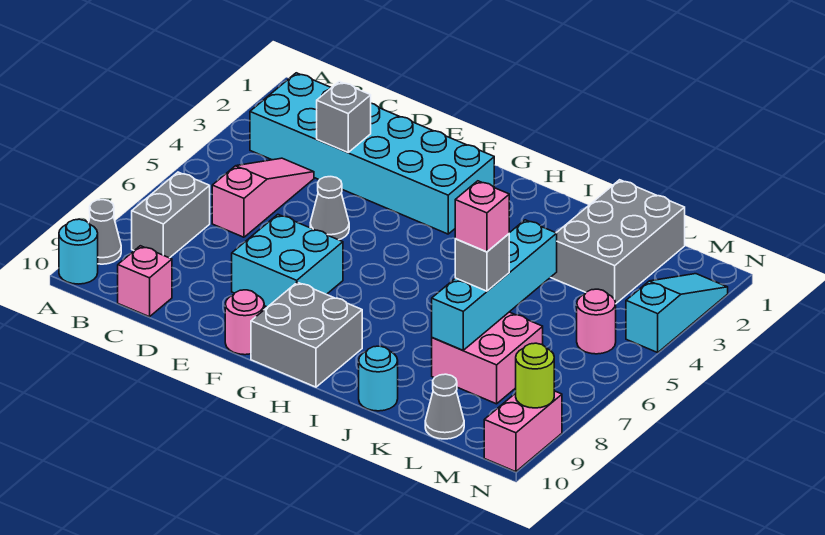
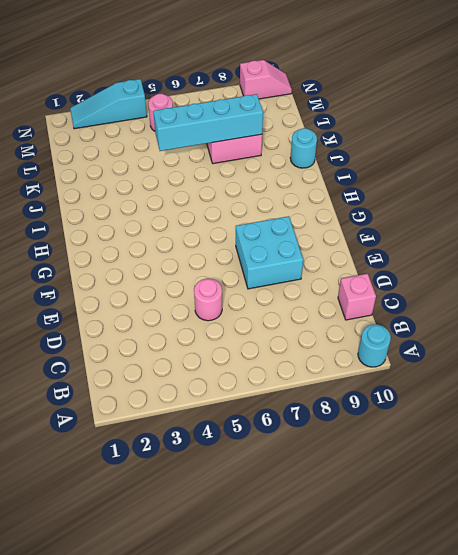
pink round brick D5 level 1 -> pink round brick F10 level 1
pink slope N9:N10 level 1 top 9 -> pink brick N9:N10 level 1
none -> grey cone A9 level 1
none -> cyan brick B2:G3 level 1
none -> grey brick B7:B8 level 1

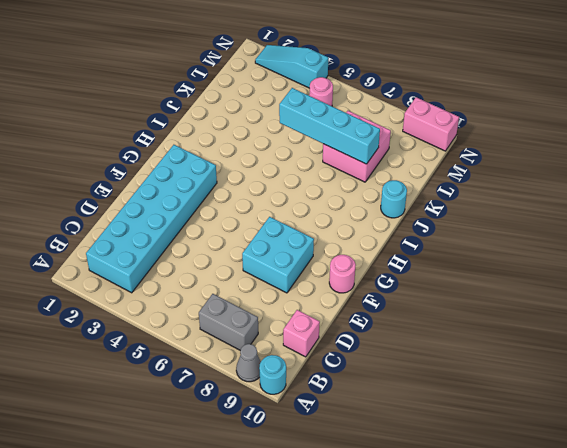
none -> pink slope C4:C6 level 1 top 6
none -> grey cone E5 level 1
none -> grey brick G9:H10 level 1

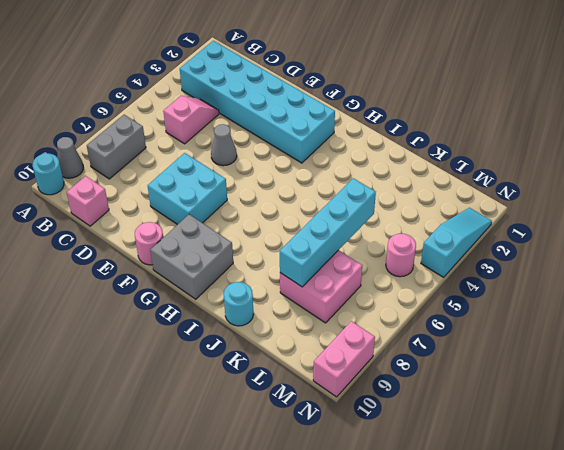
pink slope C4:C5 level 1 top 5 -> pink slope C4:C6 level 1 top 6
none -> grey brick K1:L3 level 1
none -> grey cone L10 level 1
none -> grey brick D3 level 2

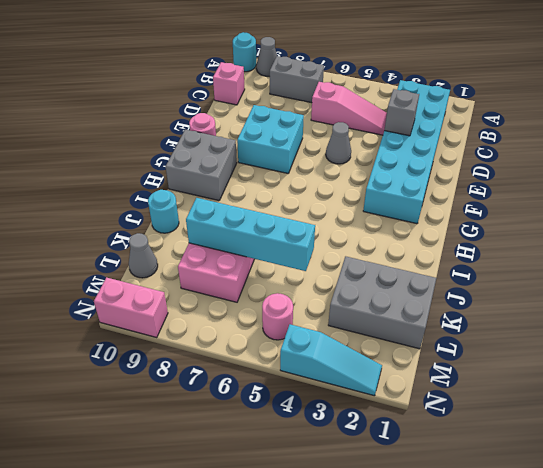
none -> lime round brick N9 level 2
none -> grey brick K7 level 3
none -> pink brick K7 level 4

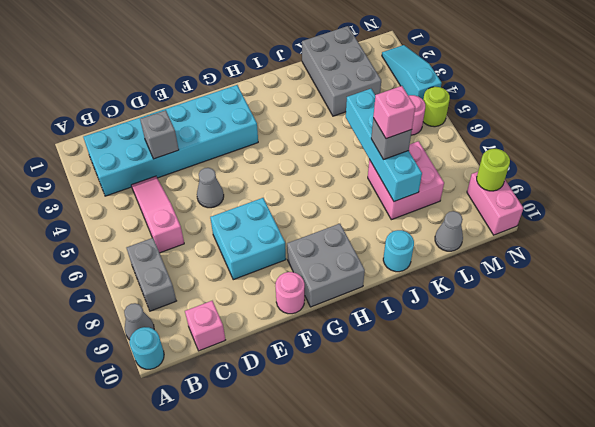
lime round brick N5 level 1 -> none

